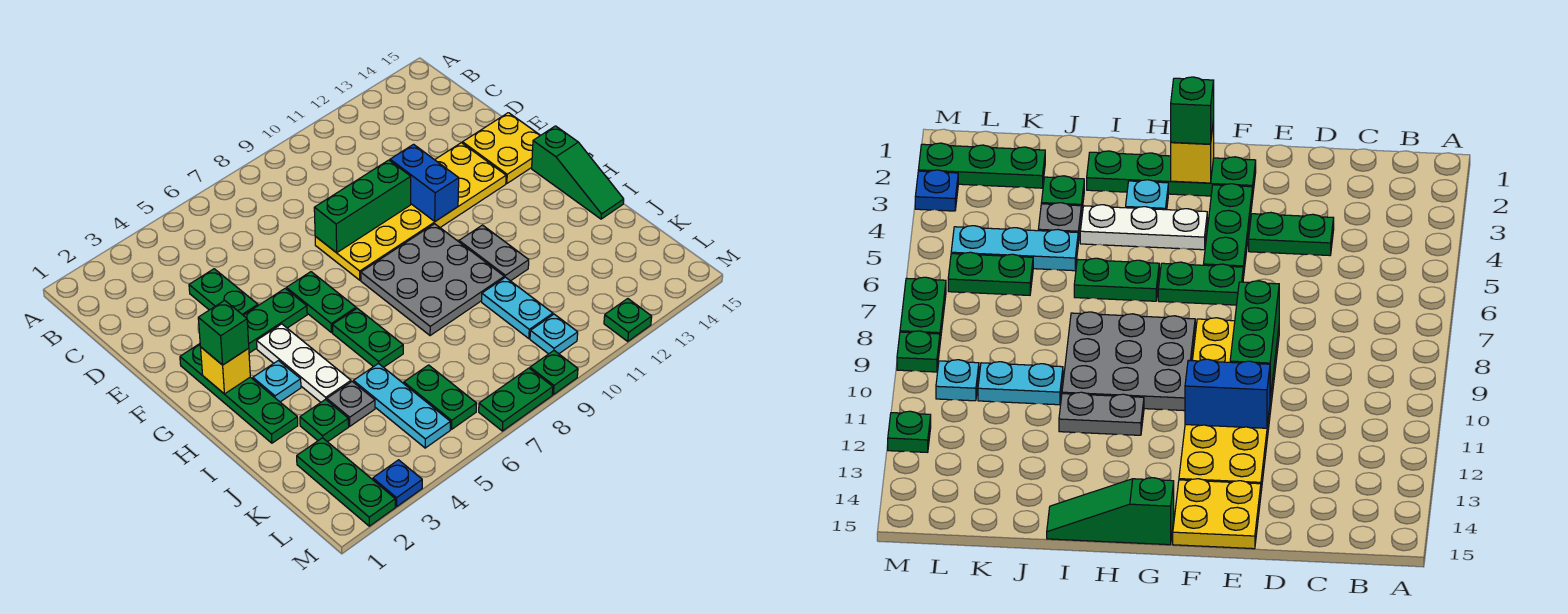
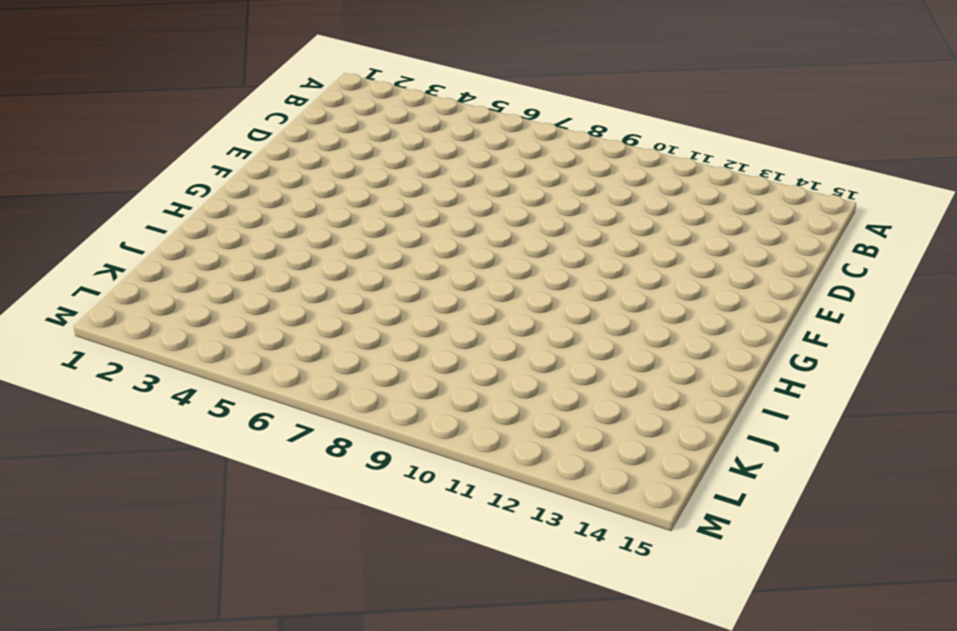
none -> green plate D4:E4 level 1
none -> yellow plate E8:F13 level 1
none -> yellow plate E14:F15 level 1

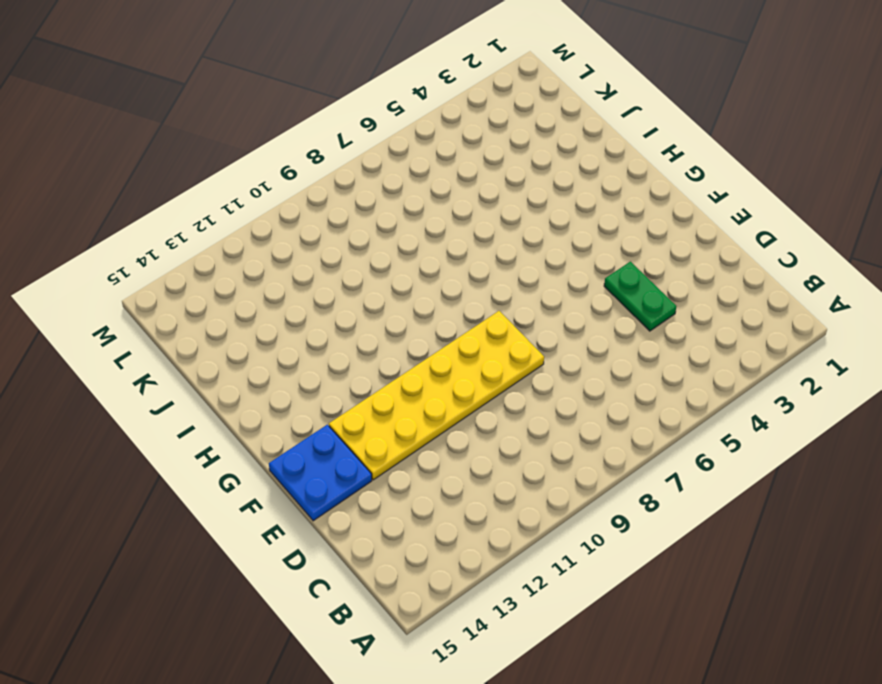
blue plate E14:F15 level 1 -> yellow plate E14:F15 level 1
none -> green plate F2:I2 level 1
none -> green plate F3:F5 level 1
none -> green plate F6:G6 level 1

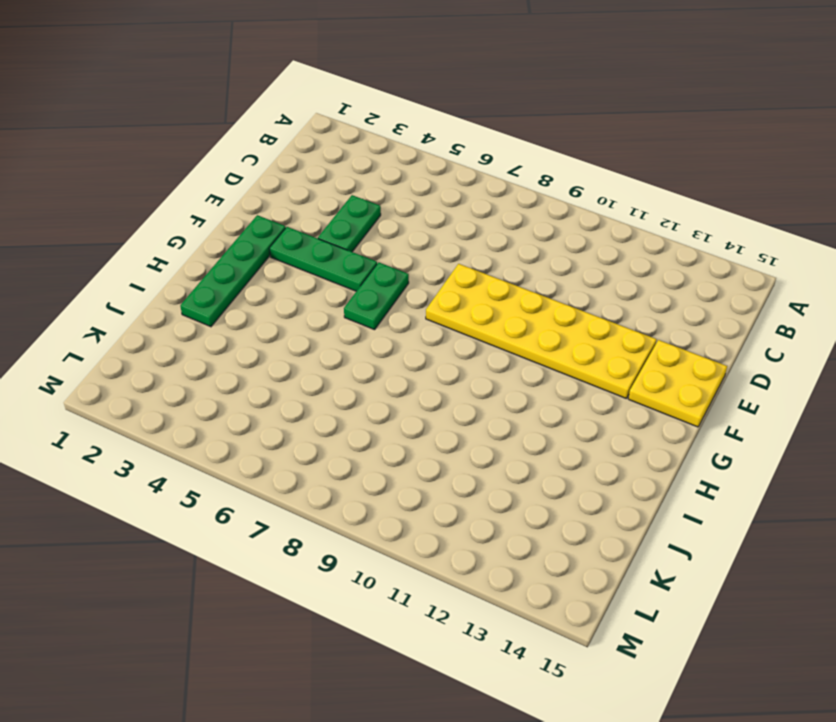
none -> white plate G4:I4 level 1
none -> grey plate G8:I10 level 1
none -> green slope G15:I15 level 1 top G

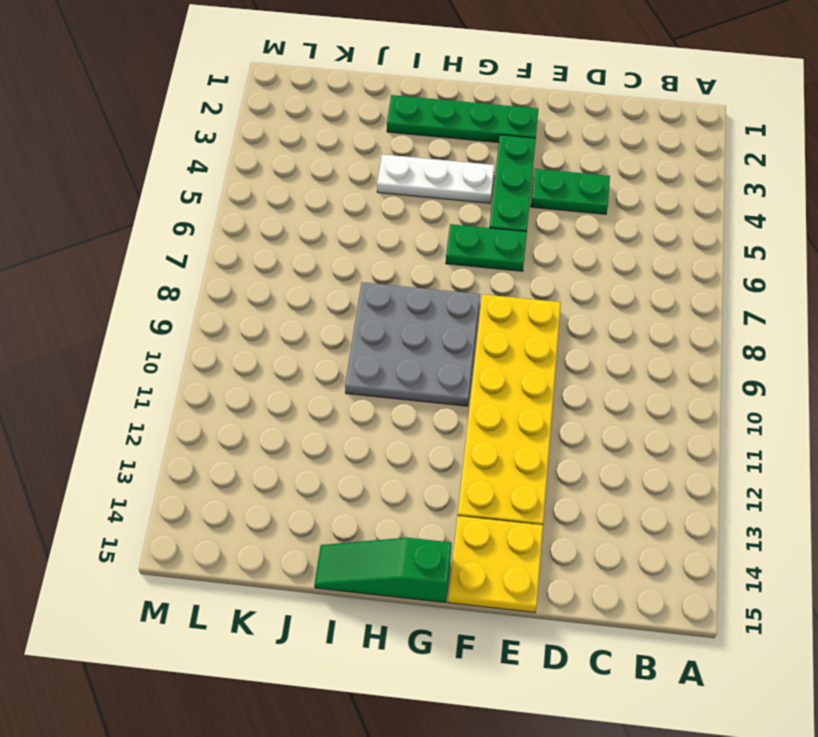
none -> cyan plate H3 level 1
none -> green plate H6:I6 level 1
none -> grey plate H11:I11 level 1

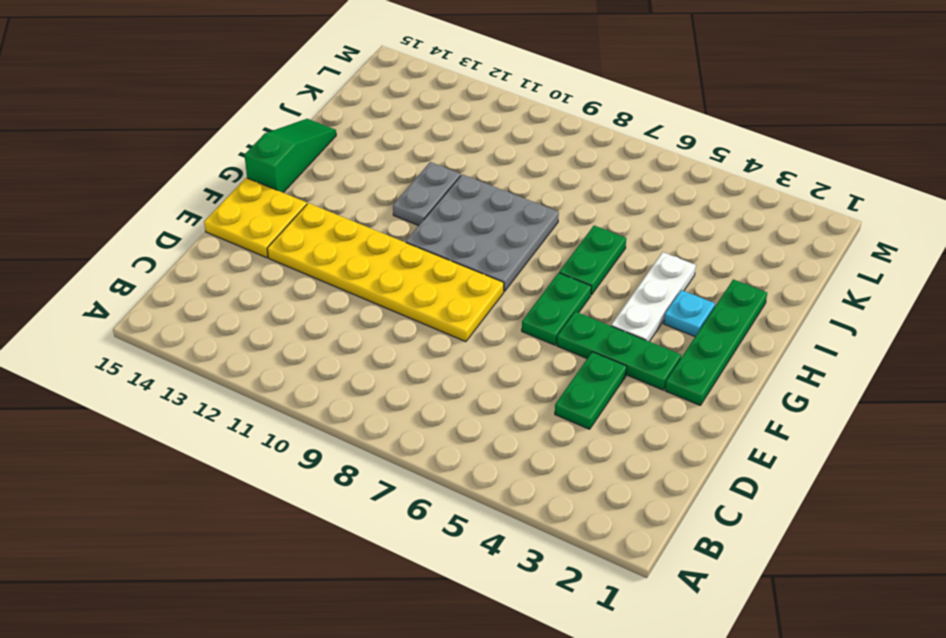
none -> green plate J3 level 1
none -> grey plate J4 level 1
none -> cyan plate J5:L5 level 1

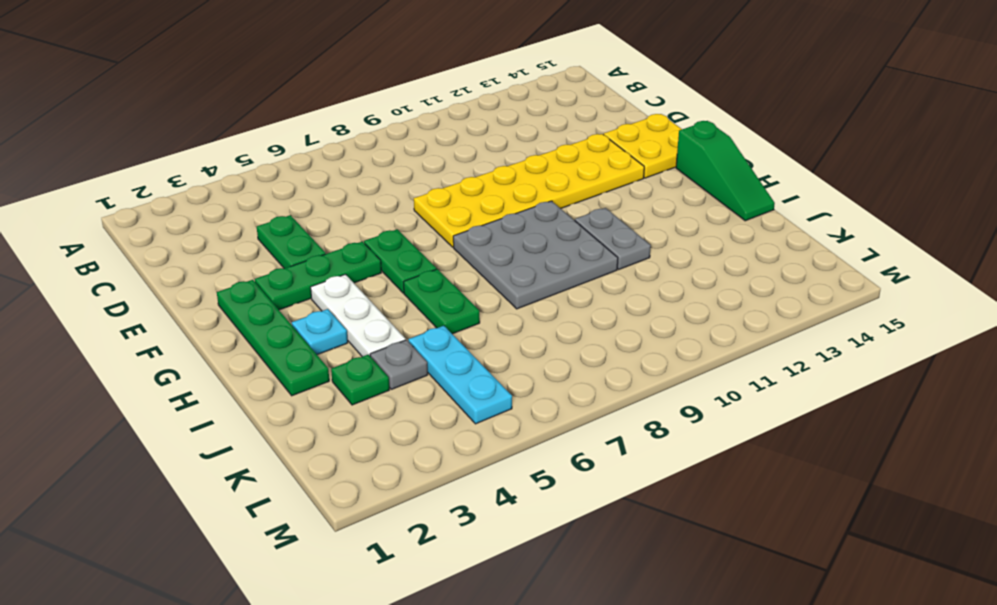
none -> cyan plate J10:K10 level 1
none -> green plate K2:M2 level 1
none -> green plate K6:L6 level 1

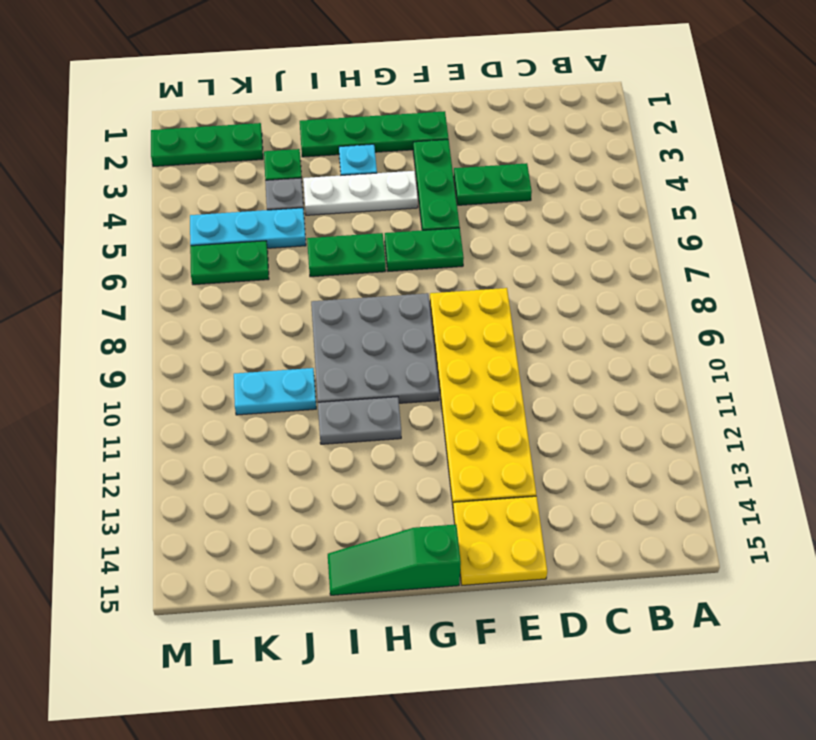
none -> cyan plate L10 level 1
none -> blue plate M3 level 1
none -> green plate M7:M8 level 1

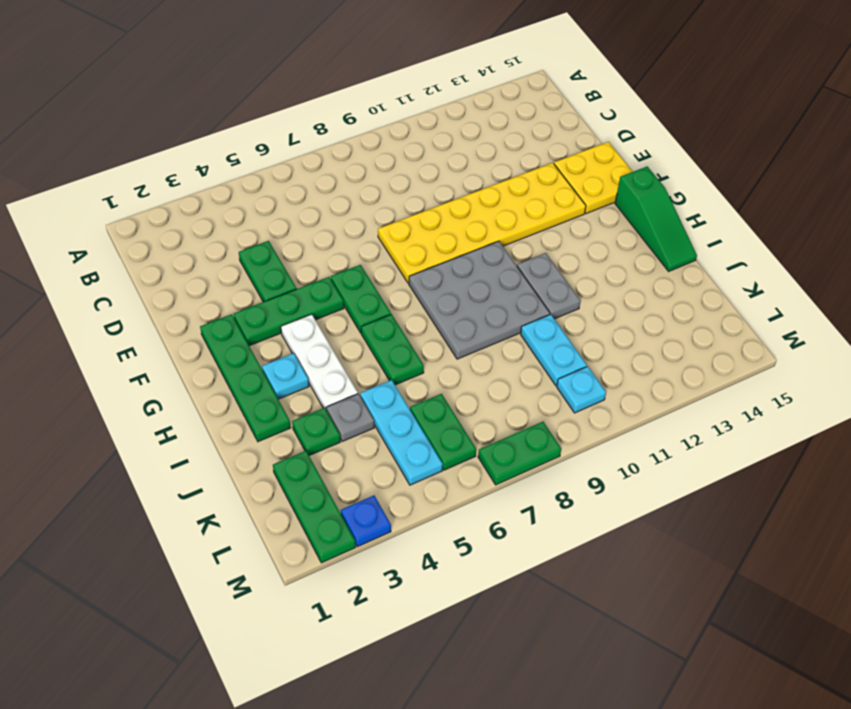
none -> green plate M9 level 1
none -> green plate M12 level 1
none -> green brick E8:E10 level 2

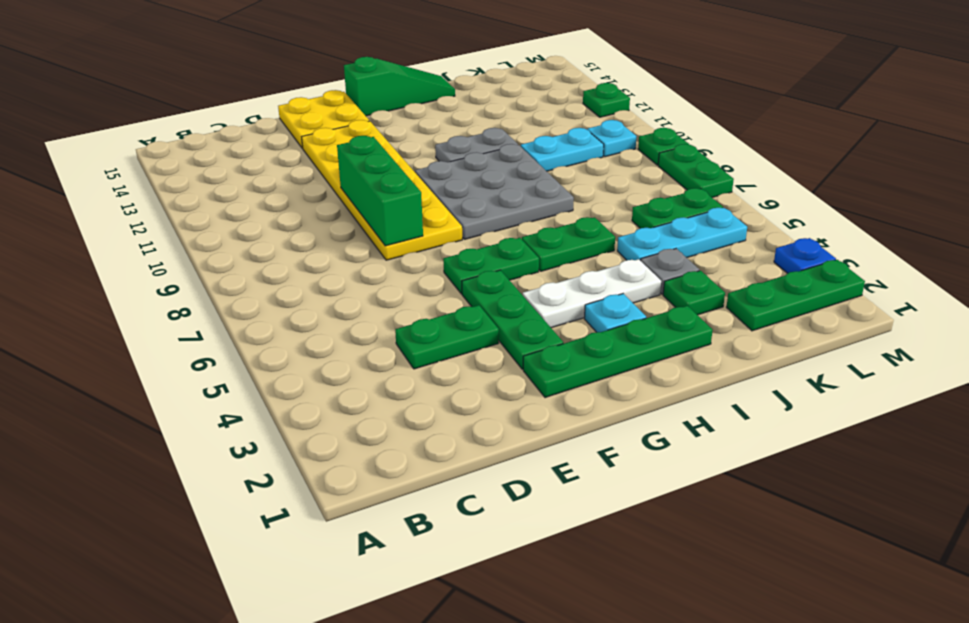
none -> blue brick E11:F11 level 2
none -> yellow brick G2 level 2
none -> green brick G2 level 3

